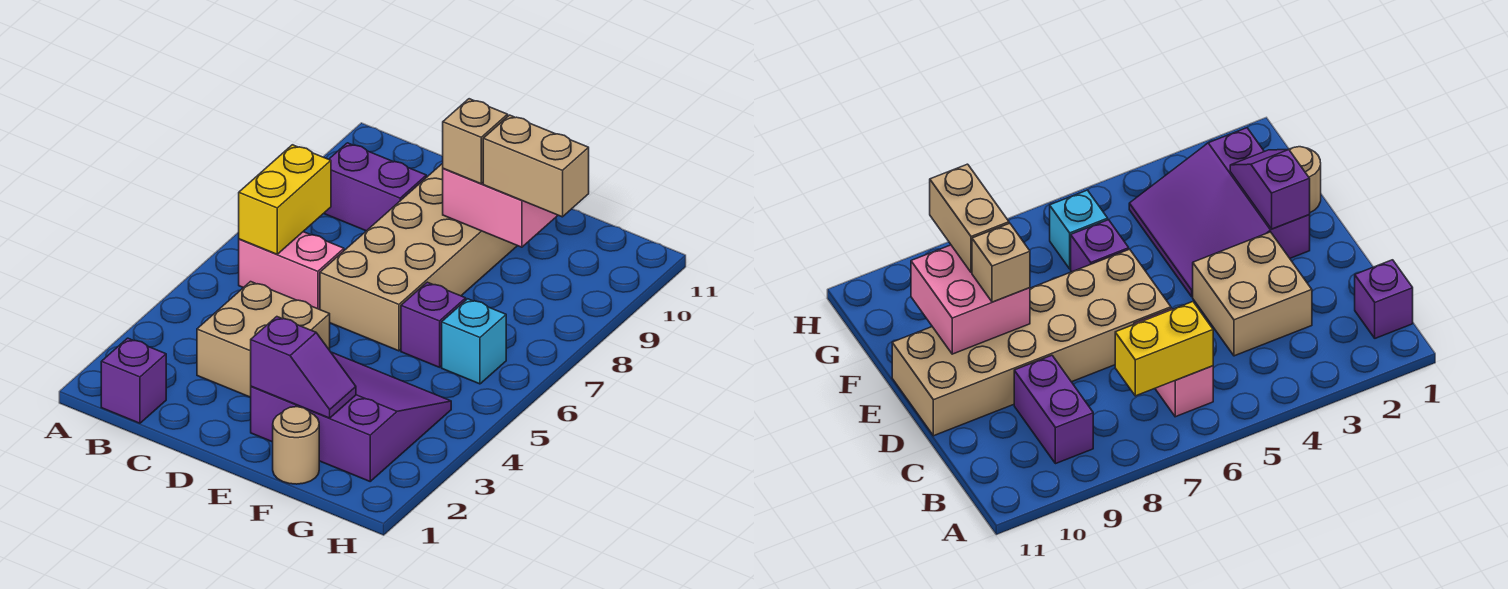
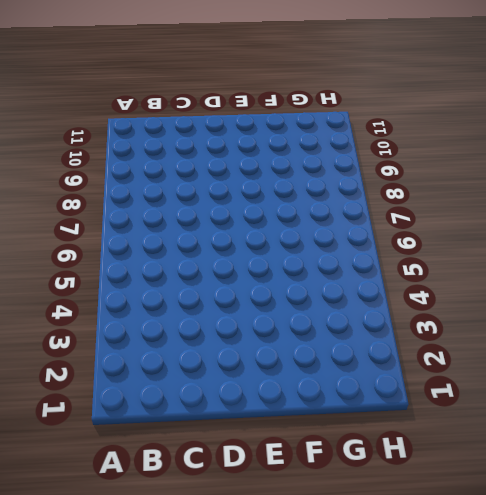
none -> purple brick B1 level 1
none -> pink brick B6:C6 level 1
none -> purple brick B9:C9 level 1

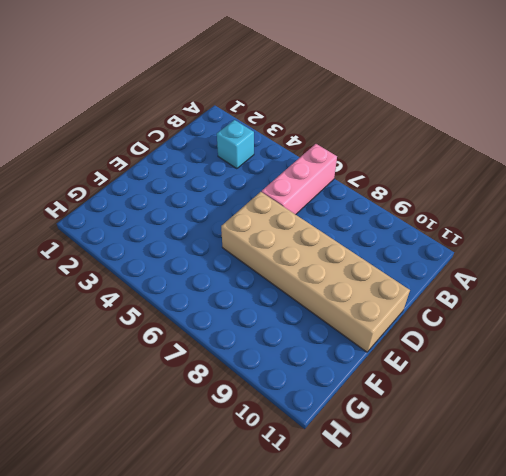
pink brick A6:C6 level 1 -> pink brick B6:C6 level 1
cyan brick B3 level 1 -> cyan brick G6 level 1
none -> purple brick B1 level 1
none -> purple brick B9:C9 level 1
none -> tan brick C3:D4 level 1

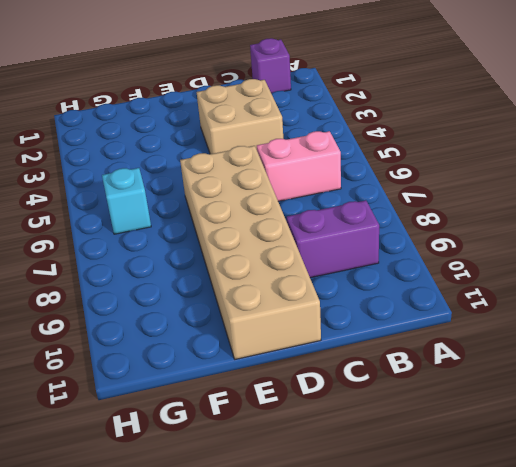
none -> purple slope E2:G4 level 1 top 2
none -> tan round brick F1 level 1
none -> purple brick F6 level 1

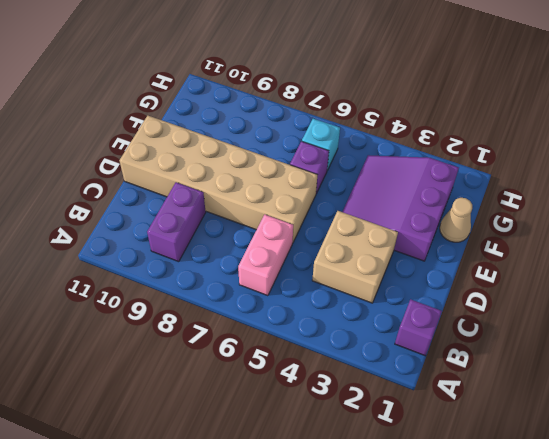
tan cone F1 level 1 -> tan round brick F1 level 1
none -> yellow brick B6:B7 level 2
none -> purple slope E2:F2 level 2 top E
none -> pink brick E9:F10 level 2

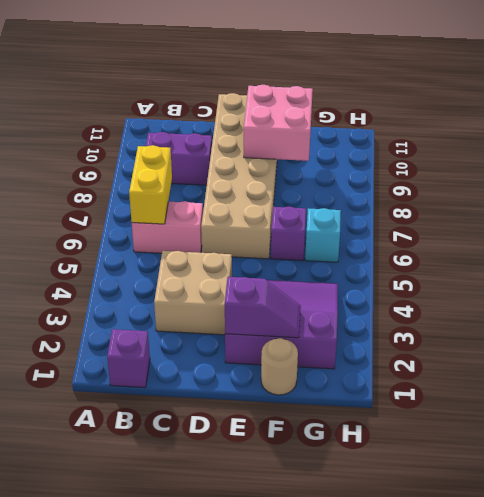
none -> tan brick E9 level 3
none -> tan brick F9:G9 level 3

